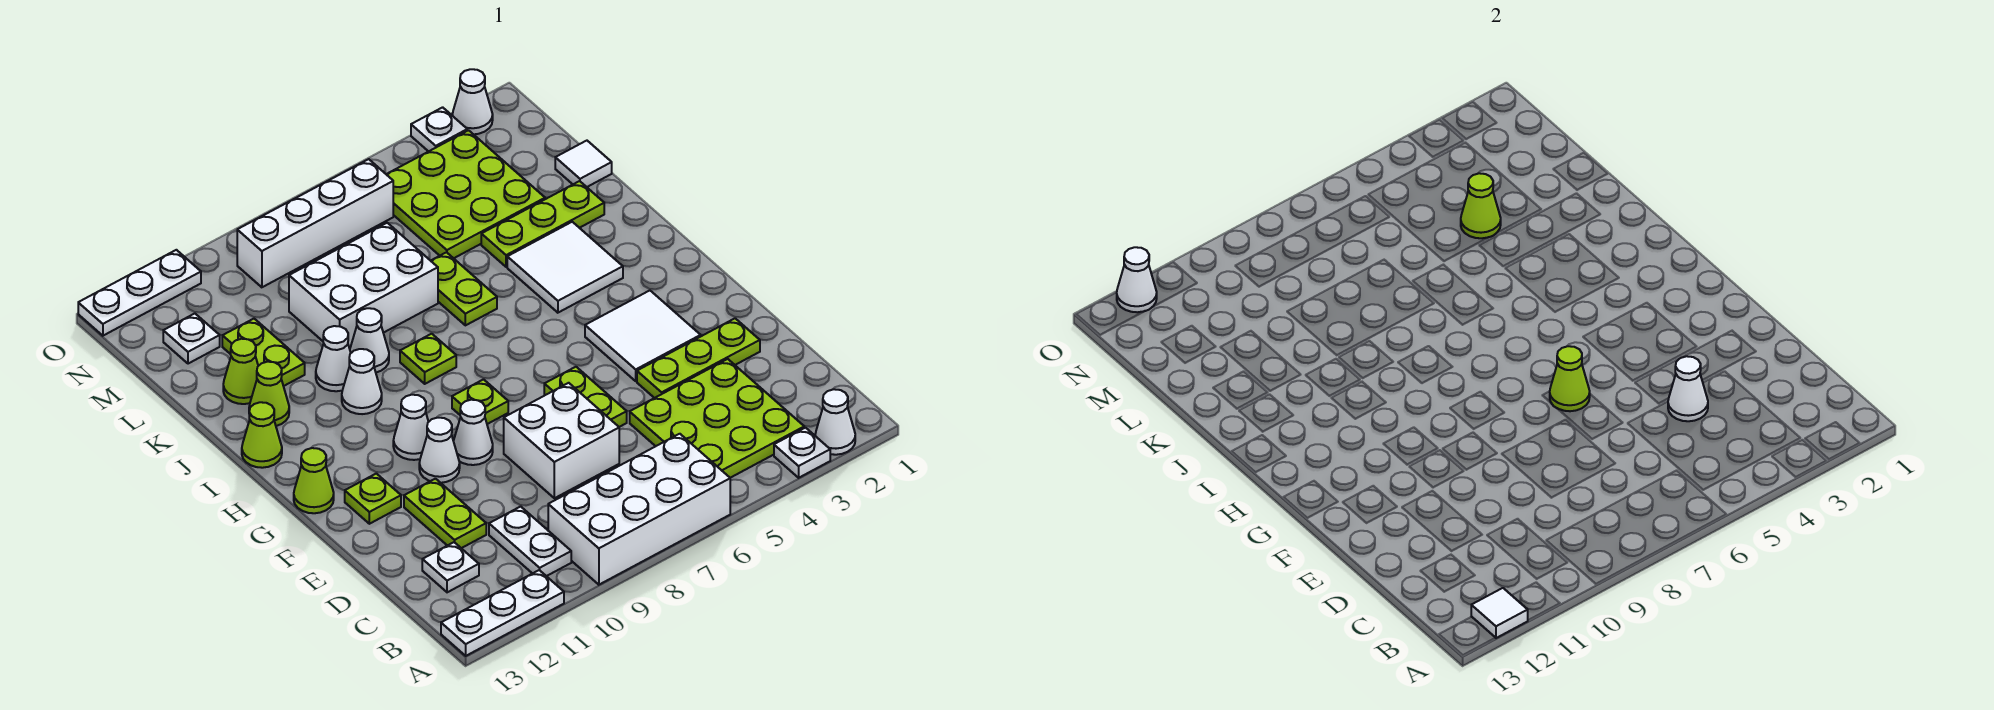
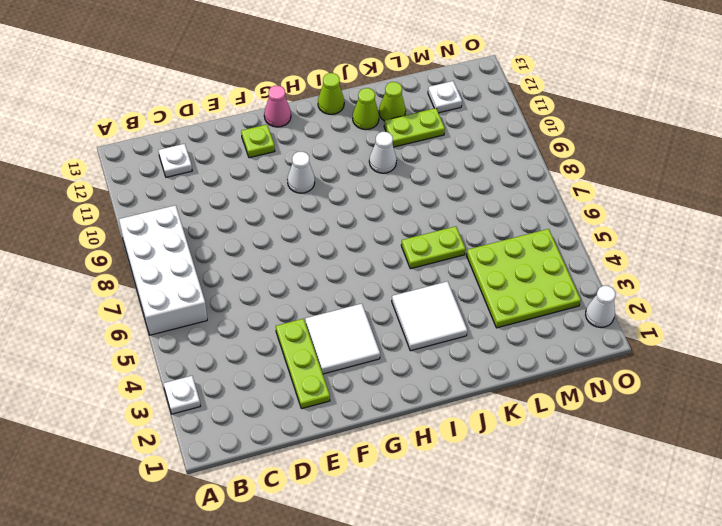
pink cone G13 level 1 -> lime cone G13 level 1
none -> white cone A2 level 1
none -> white plate A11:A13 level 1
none -> lime plate B3:D5 level 1
none -> white plate B10:C10 level 1

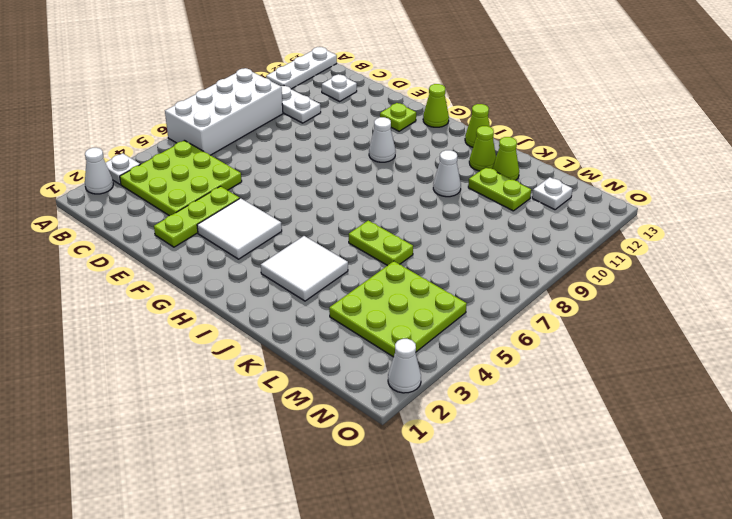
none -> white brick D7:E8 level 1
none -> lime plate D11:E11 level 1
none -> lime plate E6:F6 level 1
none -> white cone F9 level 1

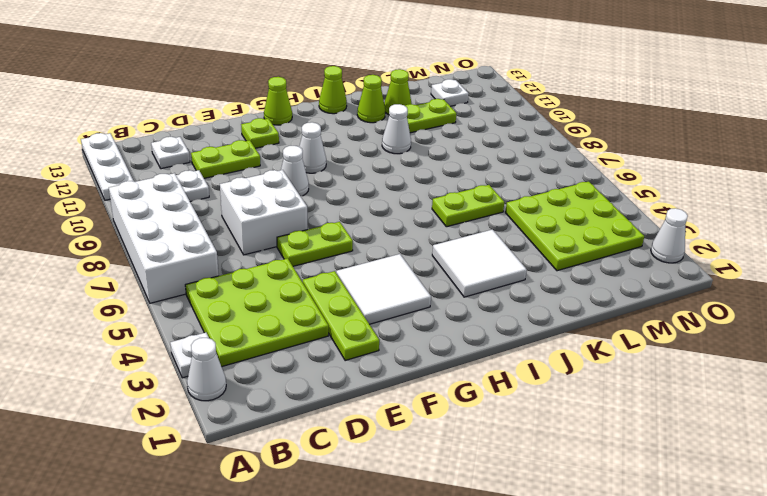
none -> white cone F10 level 1
none -> lime plate G8 level 1
none -> lime plate I8 level 1
none -> white cone I10 level 1

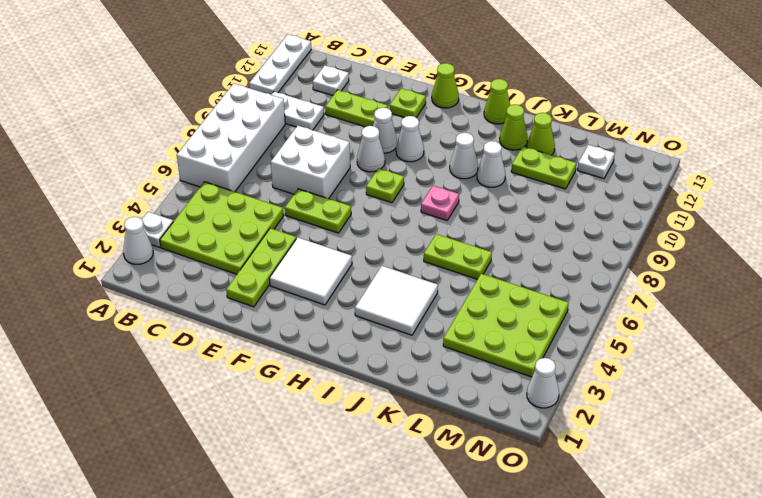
pink plate I8 level 1 -> lime plate I8 level 1
none -> white cone J9 level 1
none -> lime plate K2:K4 level 1
none -> white brick K7:L9 level 1
none -> white tile L1 level 1

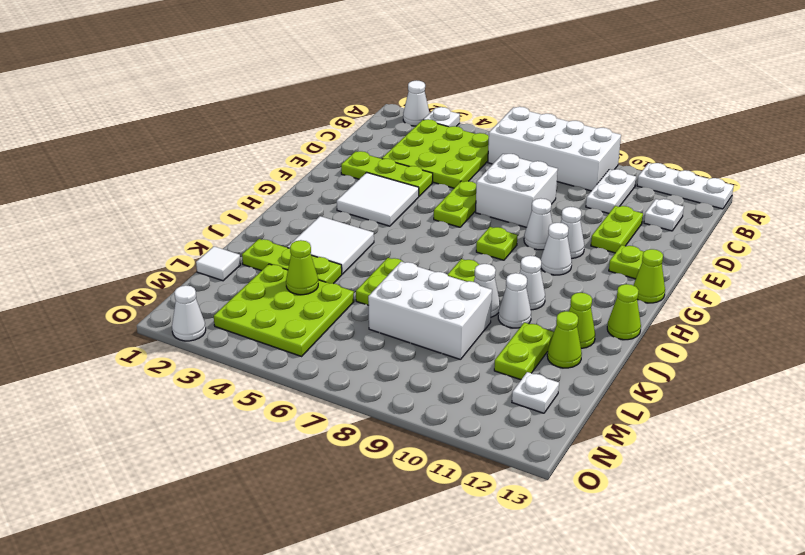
none -> white brick N6:N9 level 1
none -> white plate O3 level 1
none -> white plate O11:O13 level 1
none -> white tile A12 level 2

